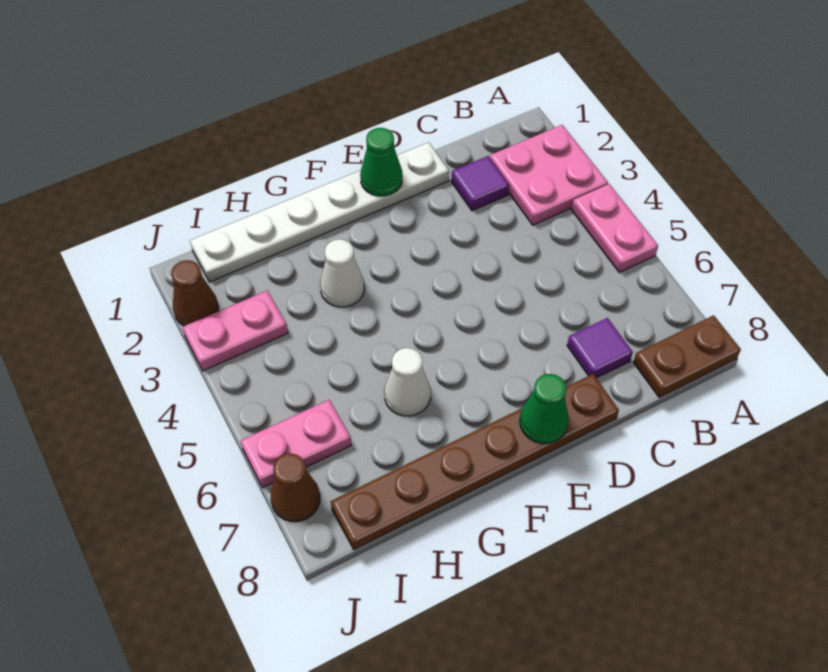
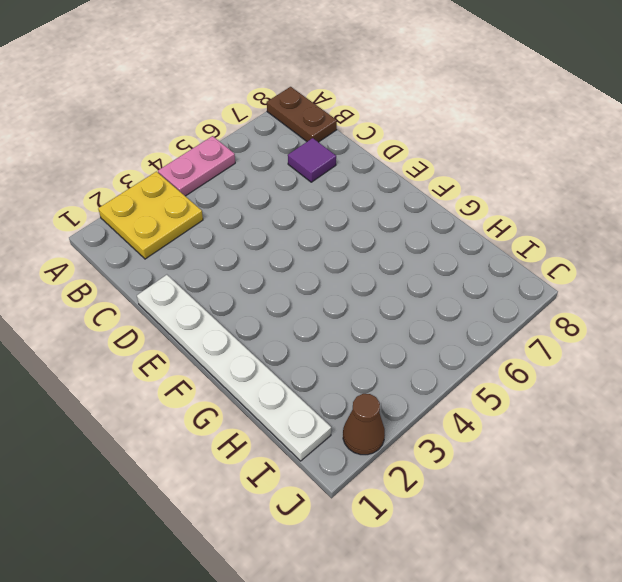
yellow plate A2:B3 level 1 -> pink plate A2:B3 level 1
none -> purple tile C2 level 1
none -> brown plate D8:I8 level 1
none -> white cone G3 level 1

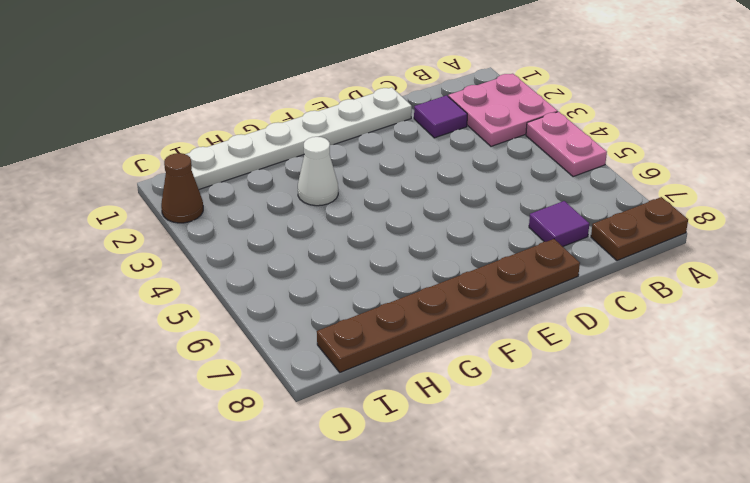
none -> white cone G6 level 1
none -> pink plate I3:J3 level 1
none -> pink plate I6:J6 level 1

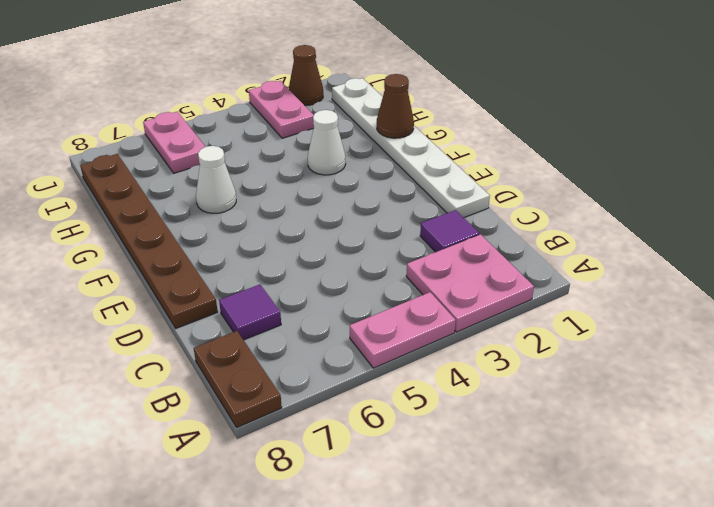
brown cone G1 level 2 -> brown cone J7 level 1
none -> green cone E1 level 2
none -> green cone E8 level 2

